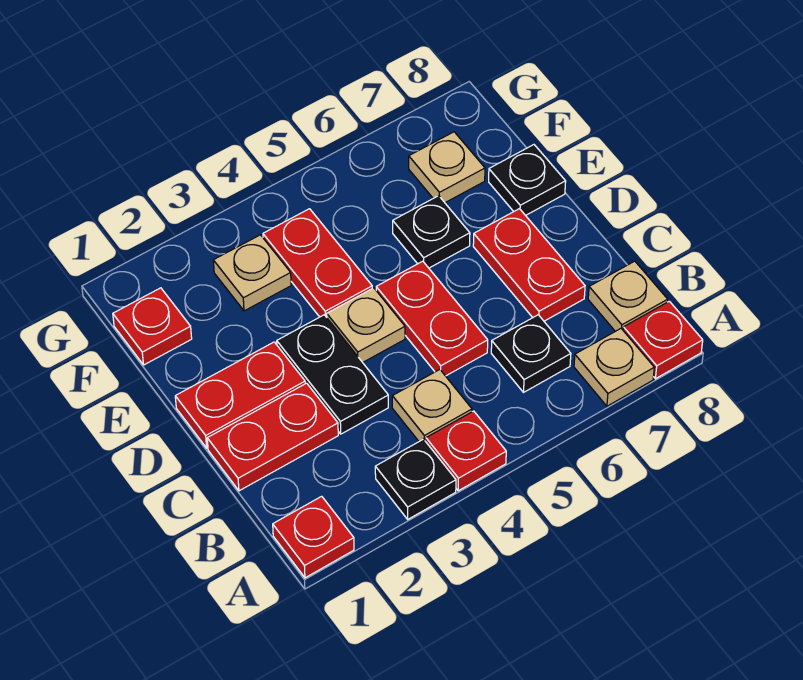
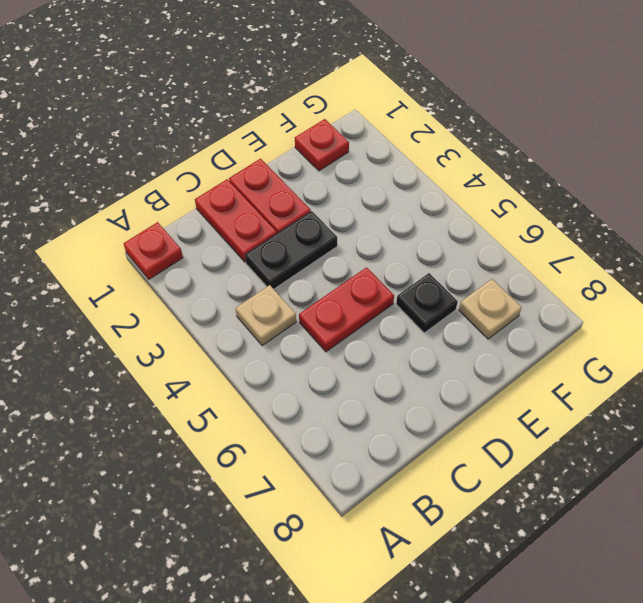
none -> black plate A3 level 1
none -> red plate A4 level 1
none -> tan plate A7 level 1

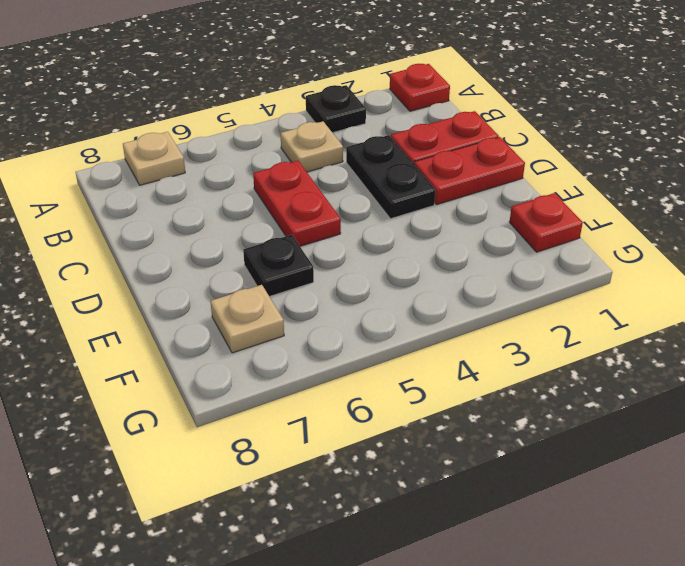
none -> red plate A4 level 1
none -> red plate A8 level 1
none -> black plate B6 level 1

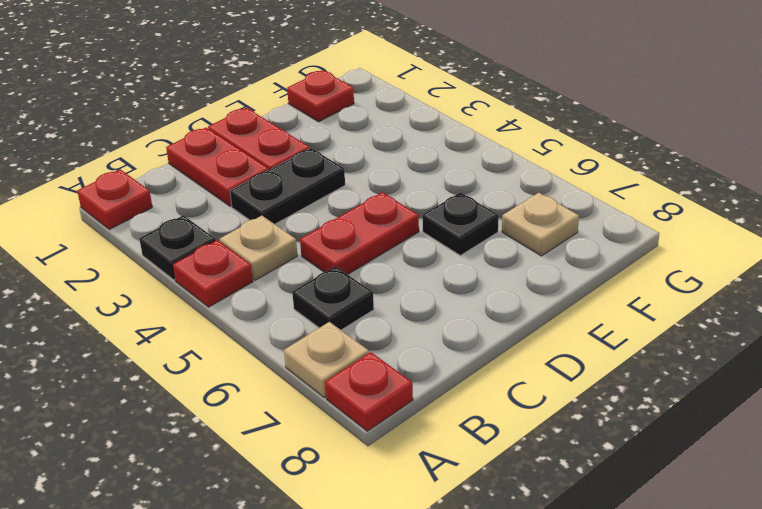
none -> tan plate B8 level 1
none -> red plate C7:D7 level 1
none -> tan plate D4 level 1

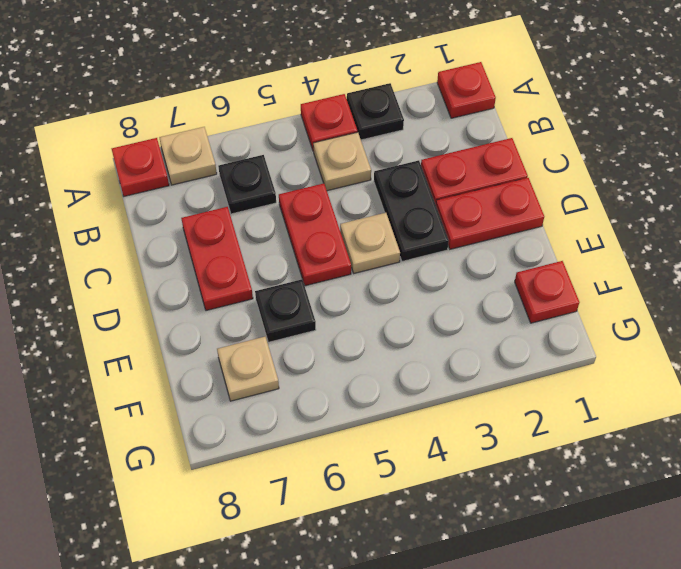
none -> tan plate B8 level 1
none -> red plate E4:F4 level 1
none -> black plate E8 level 1

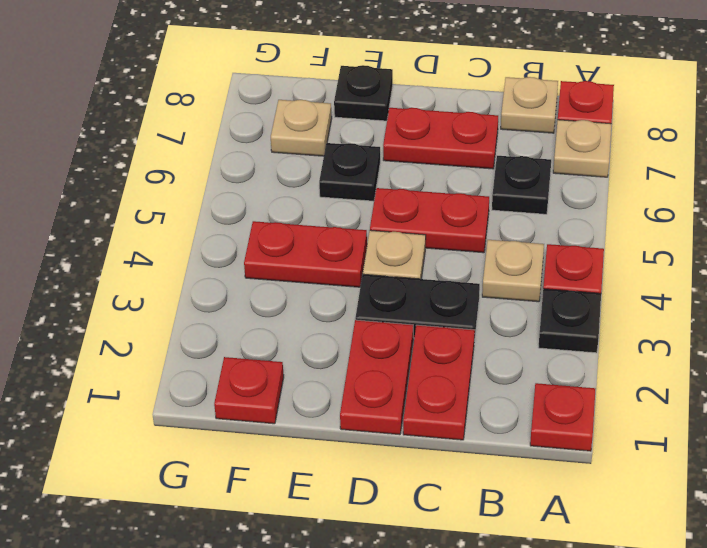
none -> tan plate F3 level 1

